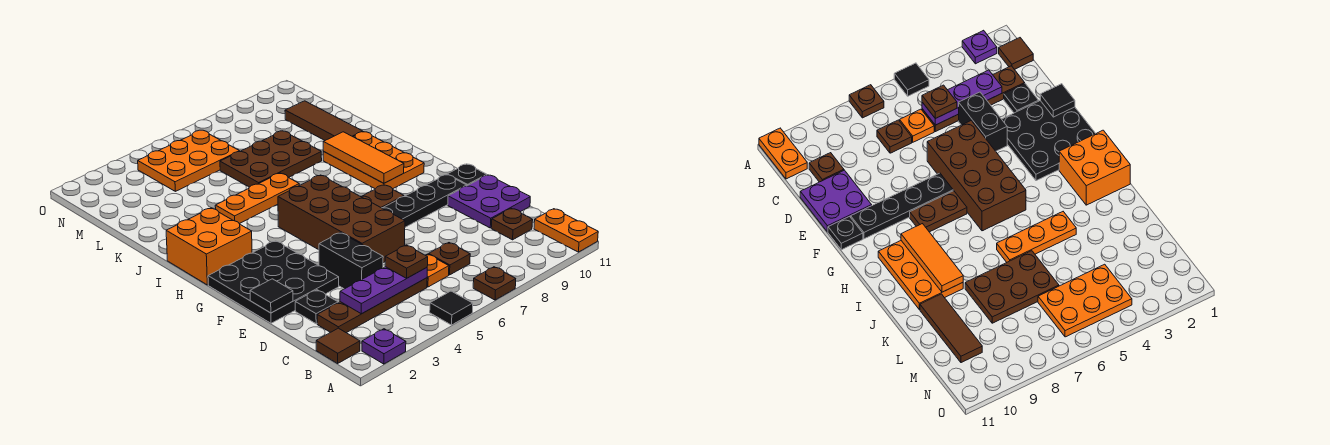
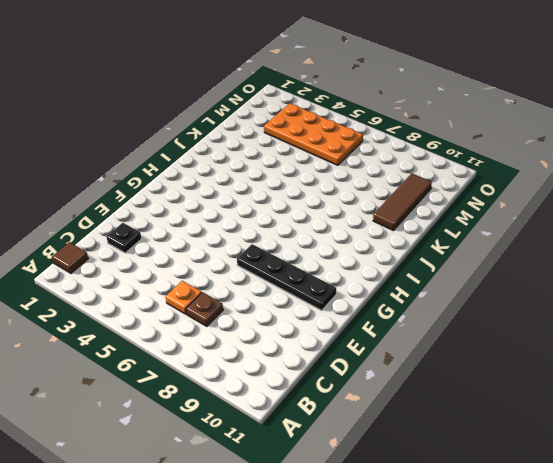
orange plate M3:N6 level 1 -> orange plate M4:N6 level 1
none -> purple plate A2 level 1
none -> black tile A5 level 1
none -> brown plate A7 level 1

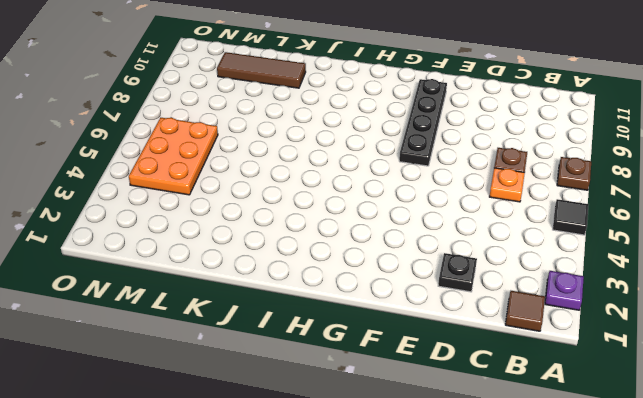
none -> orange plate A11:B11 level 1
none -> brown plate C2:C5 level 1
none -> brown plate C10 level 1

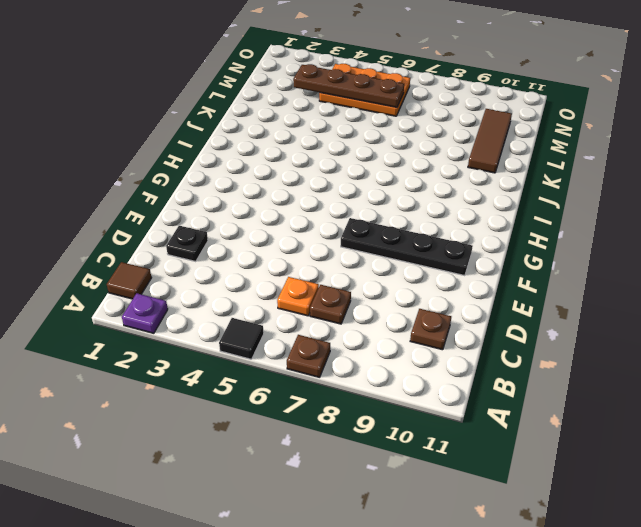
brown plate M3:M6 level 2 -> brown plate C2:C5 level 1
none -> orange plate A11:B11 level 1
none -> black brick D4:E4 level 1
none -> purple plate D10:E11 level 1

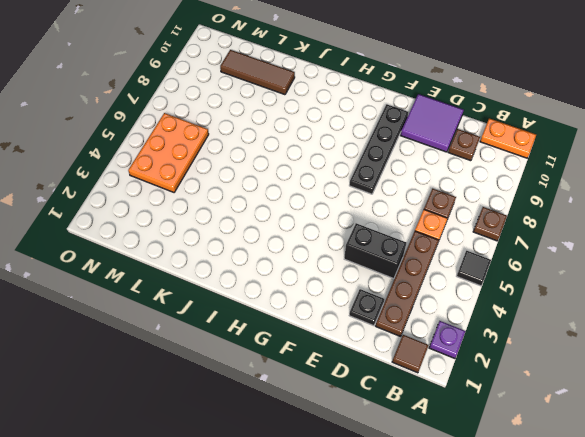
purple tile D10:E11 level 1 -> purple plate D10:E11 level 1
none -> black plate E1:G3 level 1
none -> brown brick E5:H6 level 1
none -> black plate F11 level 1

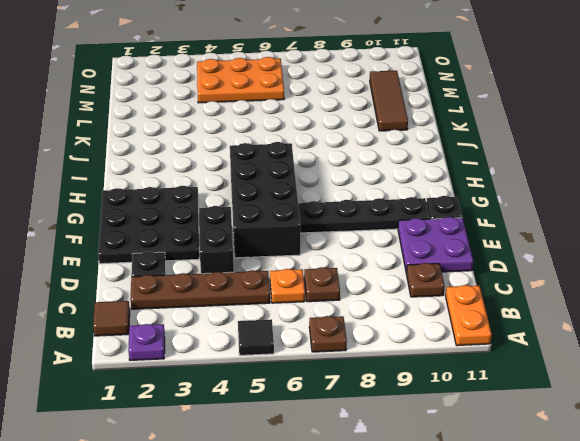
black brick E5:H6 level 1 -> brown brick E5:H6 level 1
none -> brown plate G7:G8 level 1
none -> orange brick H1:I2 level 1
none -> orange plate H9:J10 level 1

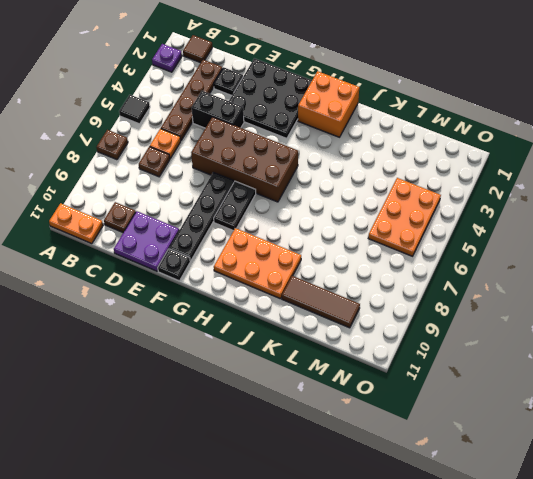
black plate G7:G8 level 1 -> brown plate G7:G8 level 1
none -> orange plate J4:J6 level 1
none -> brown plate K6:L8 level 1
none -> purple plate C3:C5 level 2

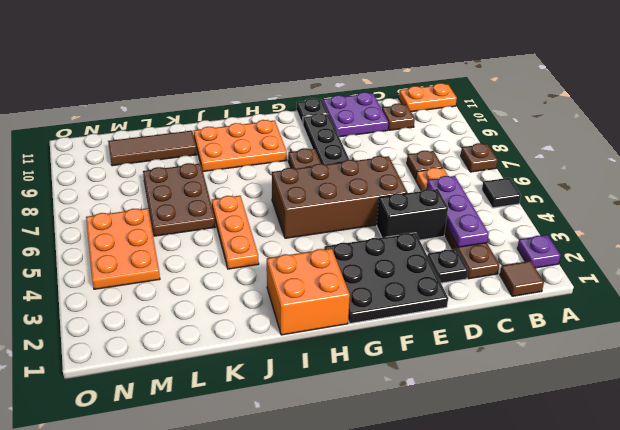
none -> black tile E1 level 2
none -> orange tile H9:J9 level 2
none -> brown plate C5 level 3

